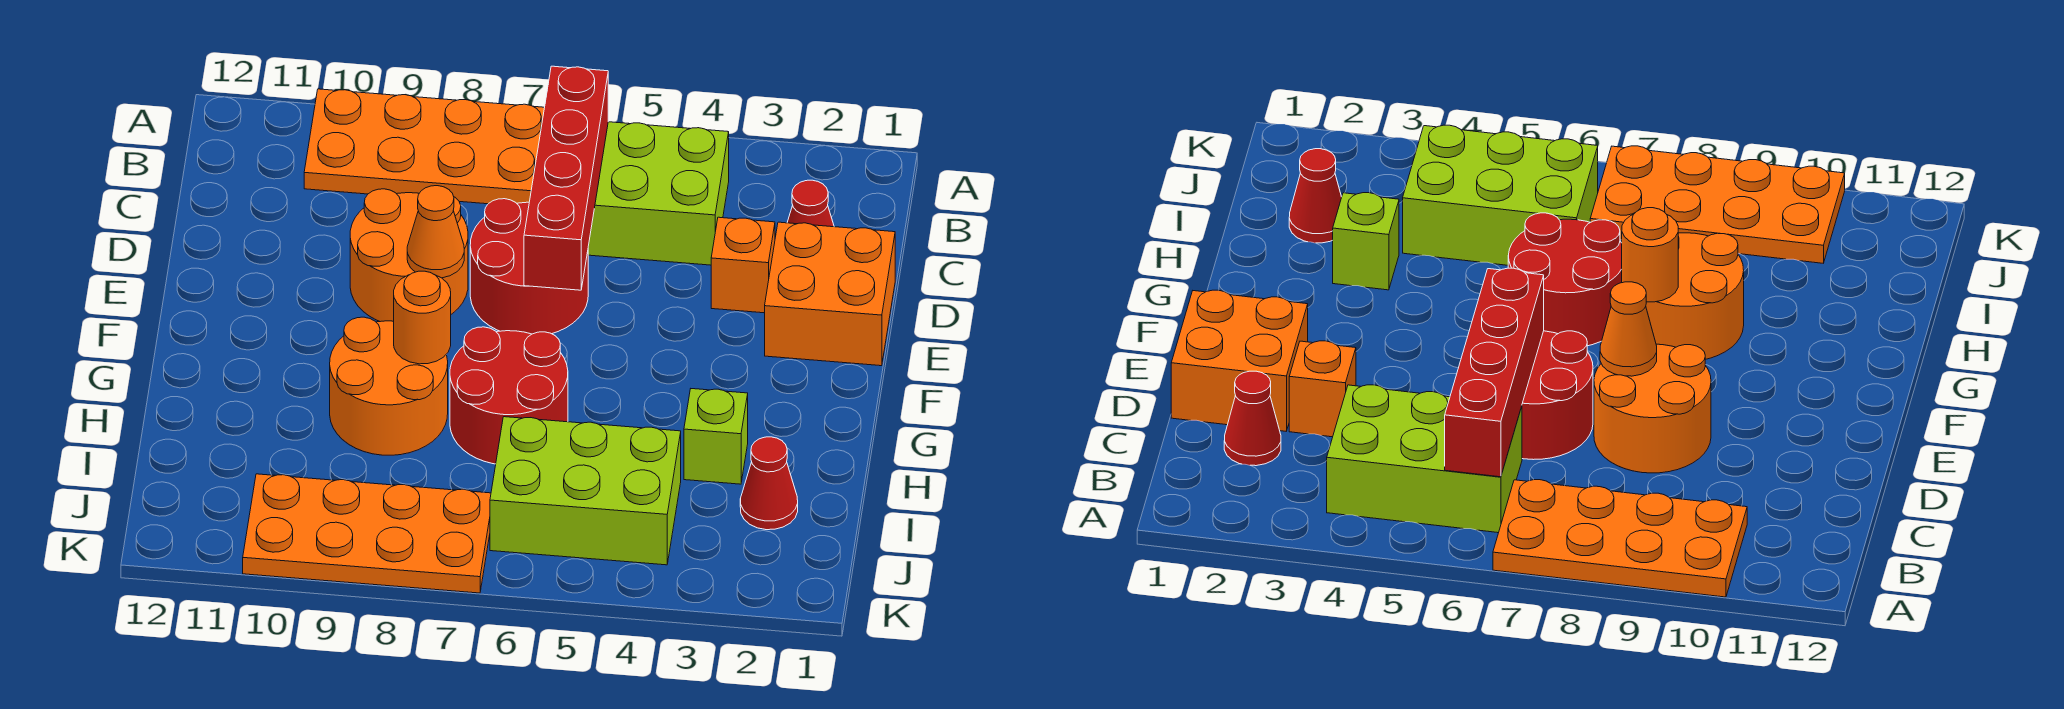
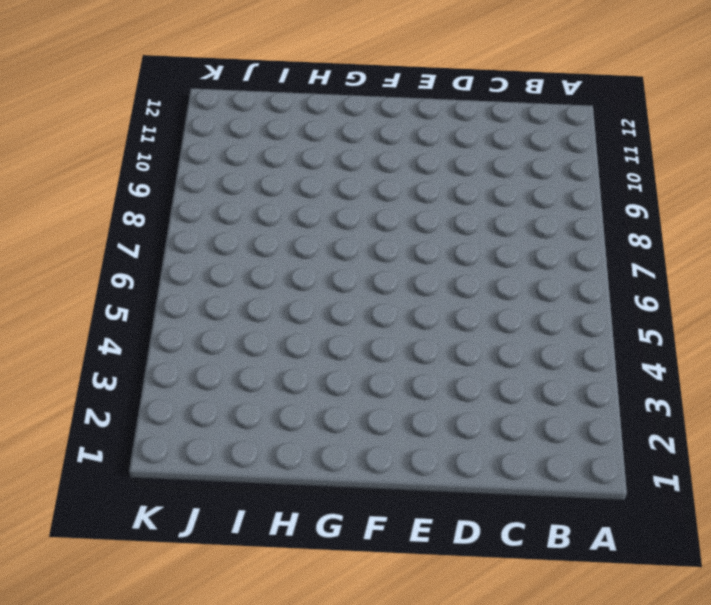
none -> orange plate A7:B10 level 1
none -> lime brick B4:C6 level 1
none -> red cone C2 level 1

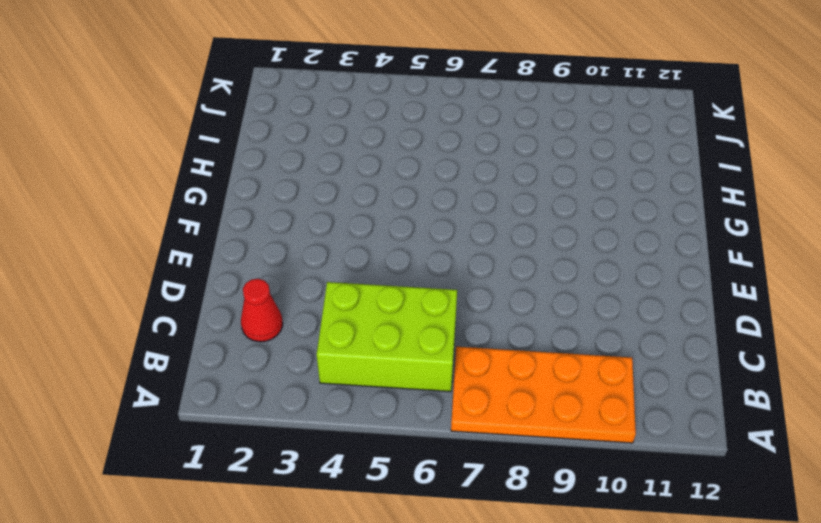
none -> orange brick D1:E2 level 1
none -> orange brick D3 level 1
none -> red round brick D6:E7 level 1

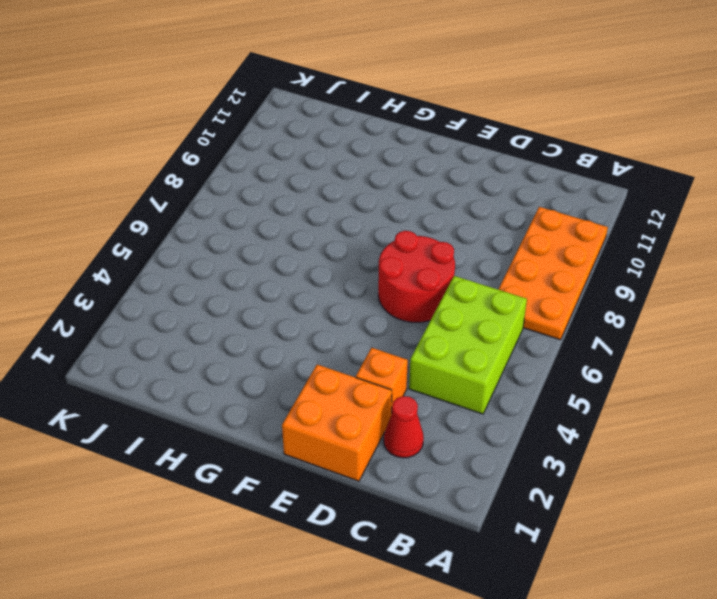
none -> orange round brick D8:E9 level 1
none -> red round brick G6:H7 level 1
none -> orange round brick G8:H9 level 1

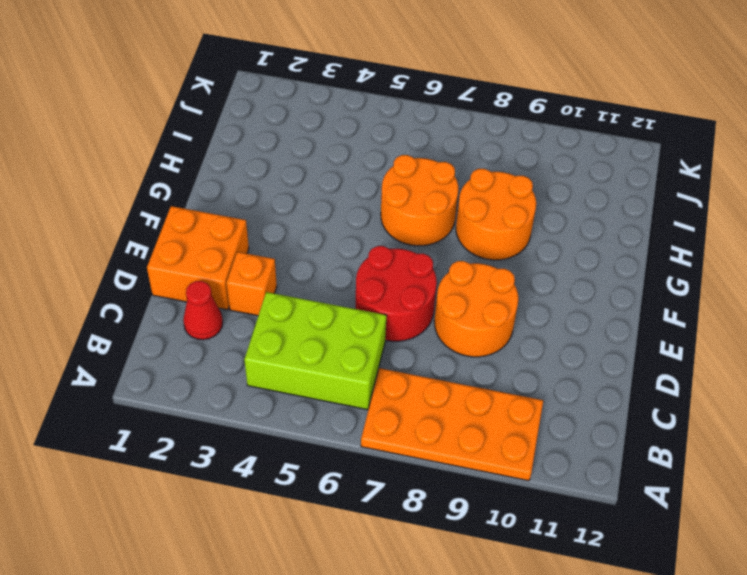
orange round brick G6:H7 level 1 -> red round brick G6:H7 level 1
none -> lime brick H3 level 1
none -> red cone I2 level 1
none -> lime brick I4:J6 level 1

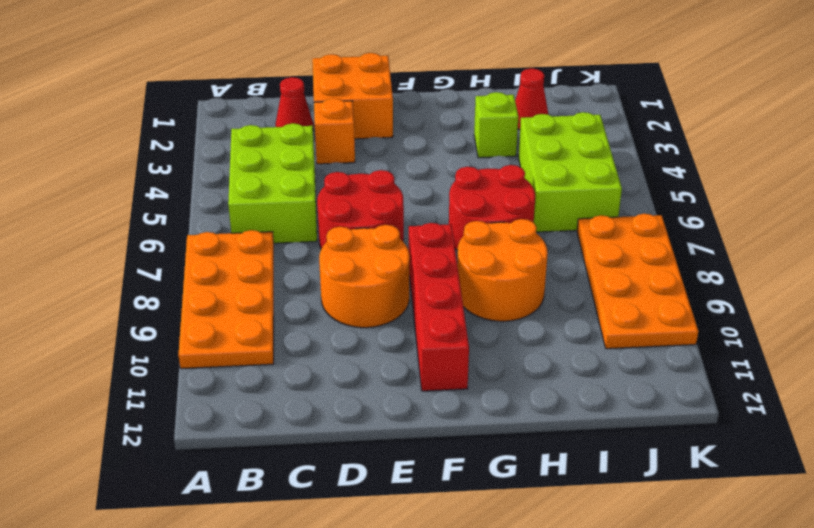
red brick F8:F11 level 1 -> red brick B6:E6 level 2
none -> orange cone E8 level 2
none -> orange round brick G8 level 2

